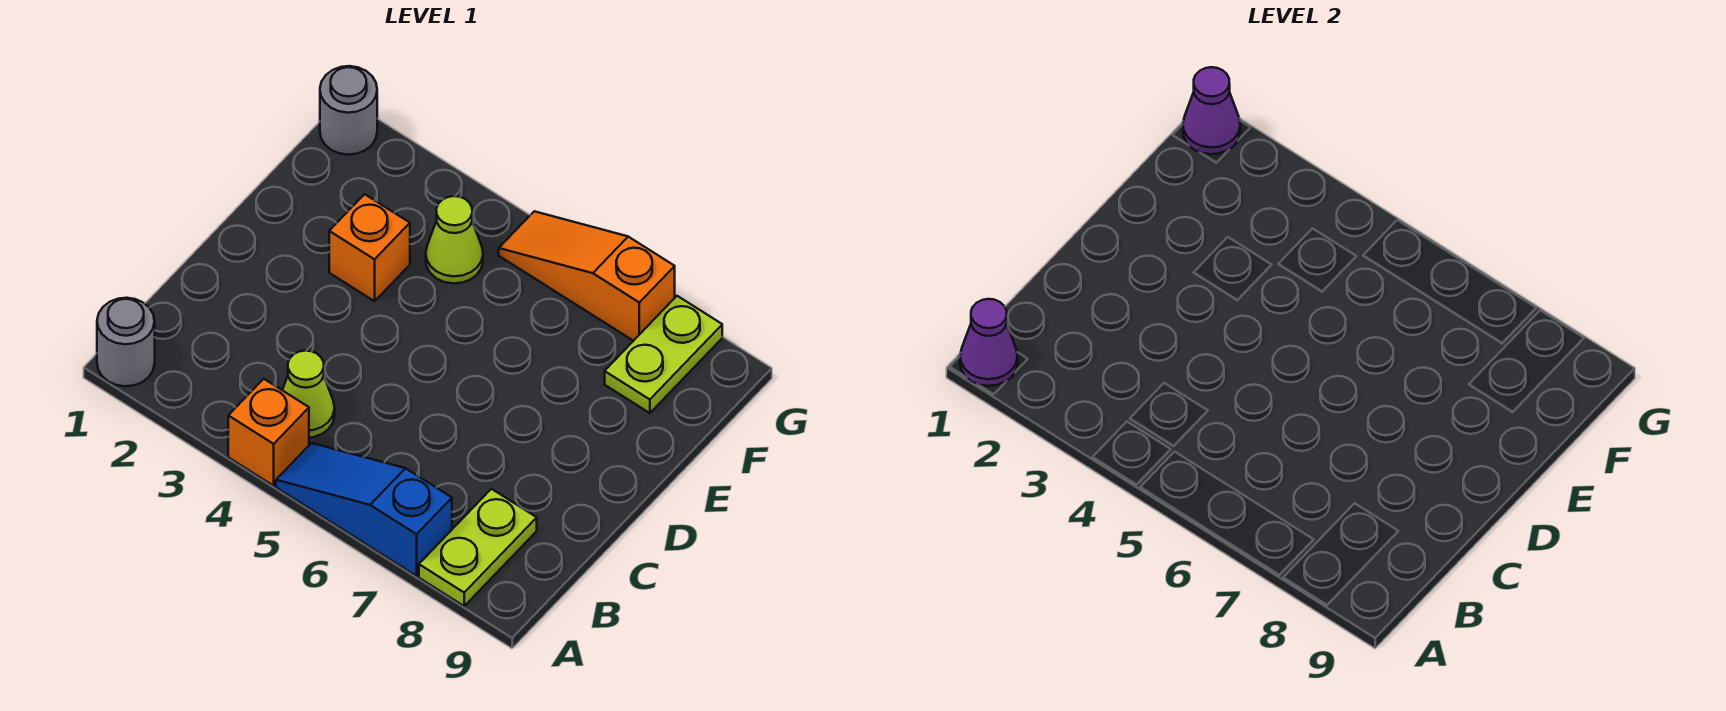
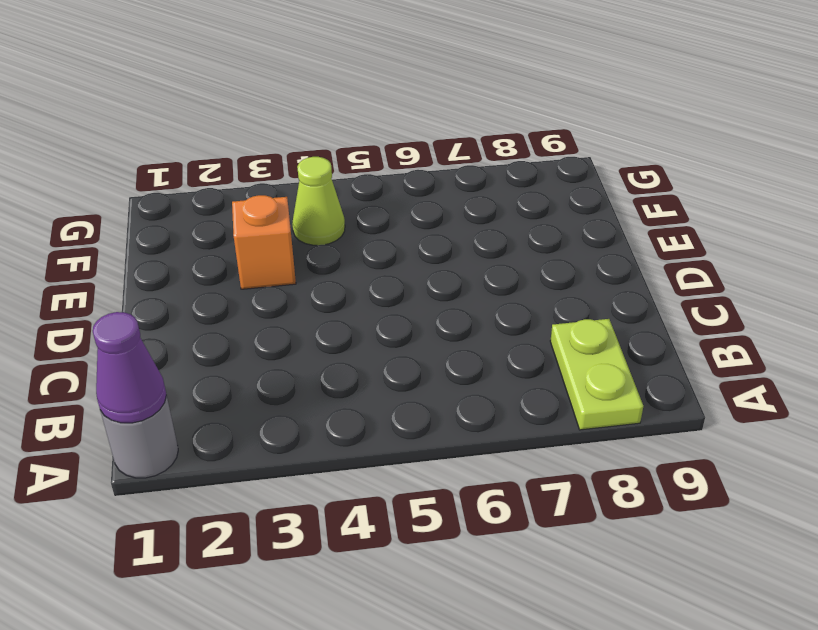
none -> orange brick A4 level 1
none -> blue slope A5:A7 level 1 top 7
none -> lime cone B4 level 1

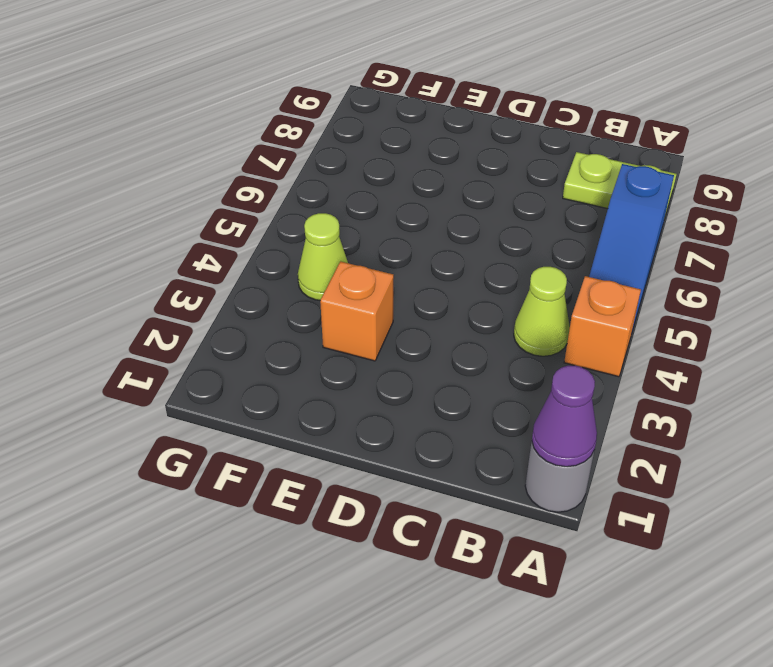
none -> lime plate F8:G8 level 1
none -> grey round brick G1 level 1
none -> orange slope G5:G7 level 1 top 7

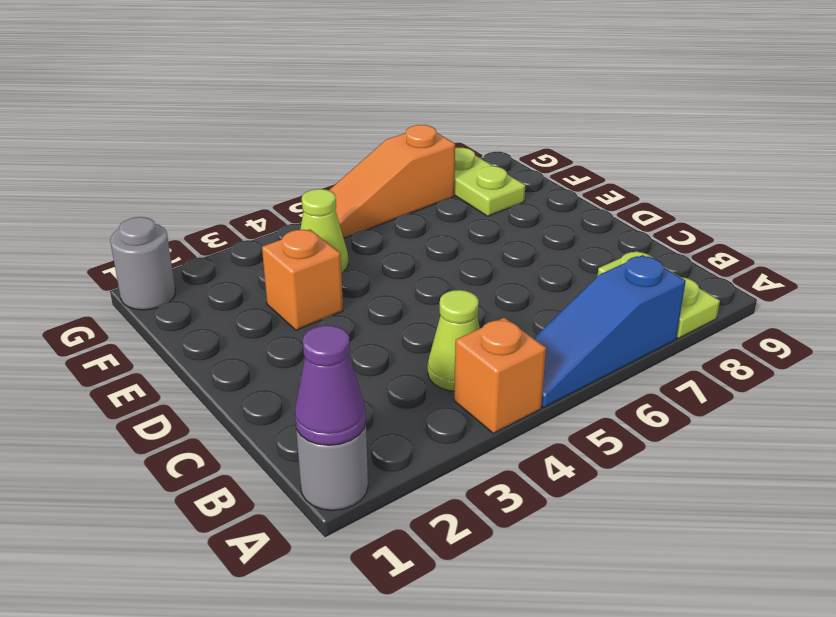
none -> purple cone G1 level 2

